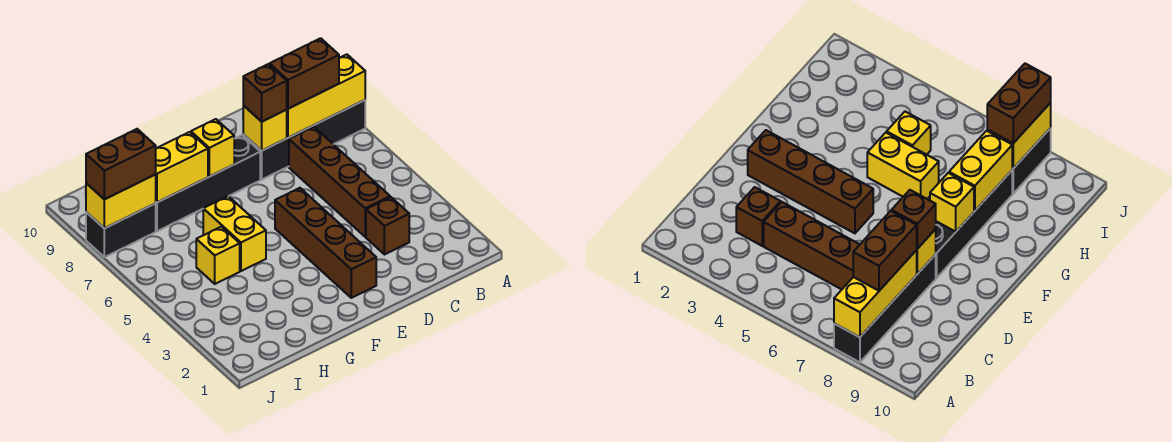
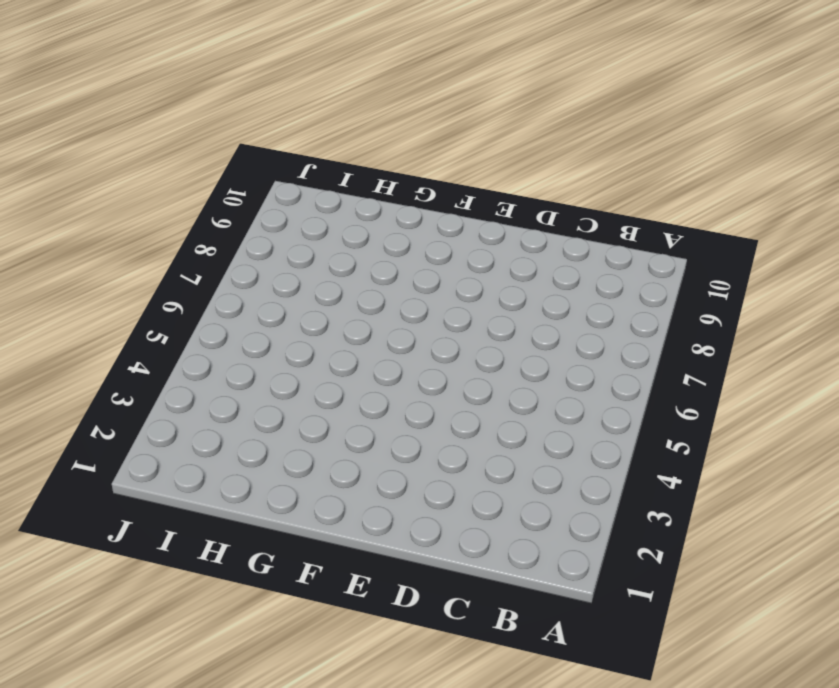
none -> black brick A8:D8 level 1
none -> brown brick C3 level 1
none -> brown brick C4:C7 level 1

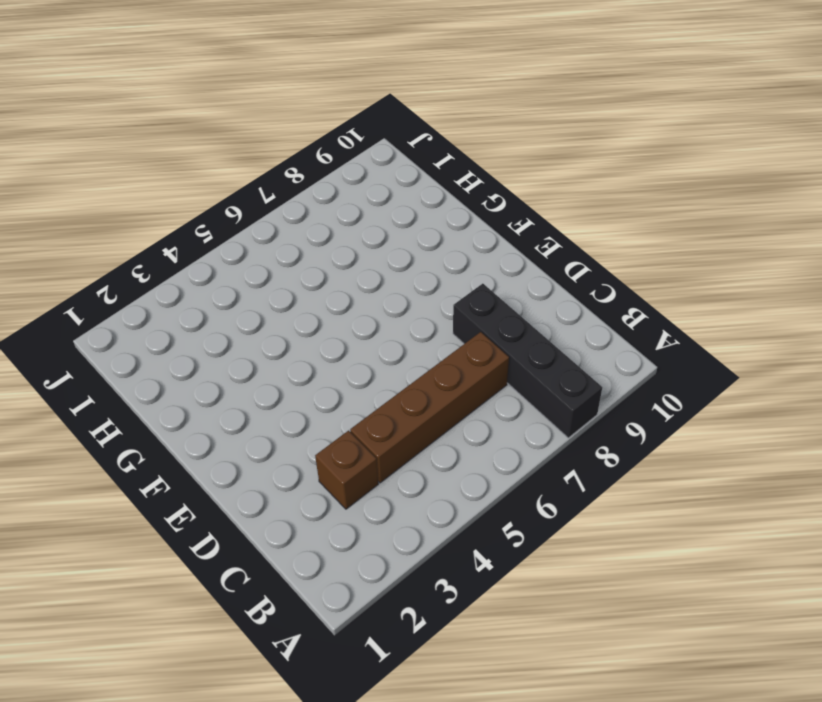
none -> brown brick E2:E5 level 1
none -> black brick E8:H8 level 1
none -> yellow brick G5:G6 level 1

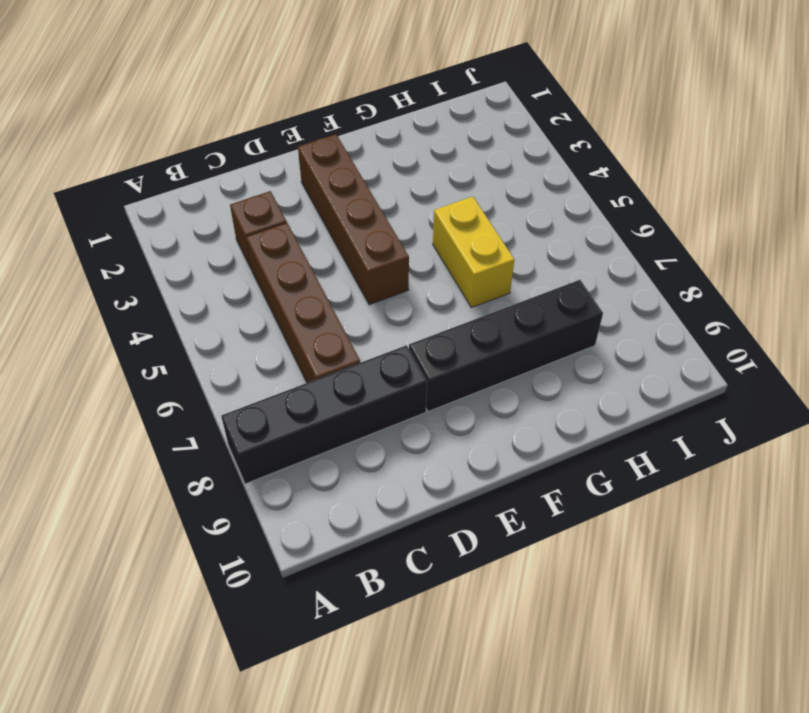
none -> yellow brick H5 level 1
none -> black brick I8:J8 level 1
none -> yellow brick A8:C8 level 2

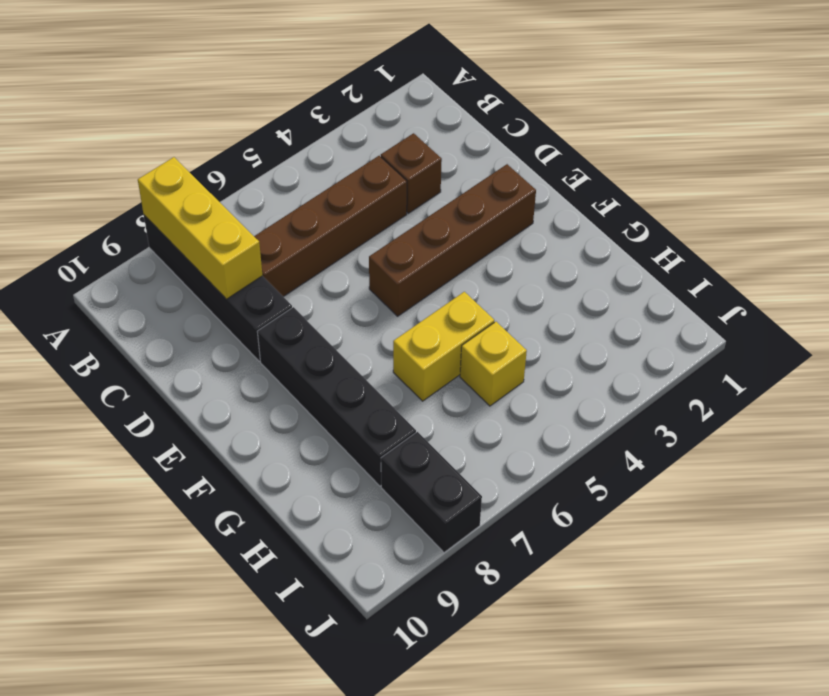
none -> yellow brick D8 level 2
none -> yellow brick F8 level 2
none -> yellow brick G8:H8 level 2

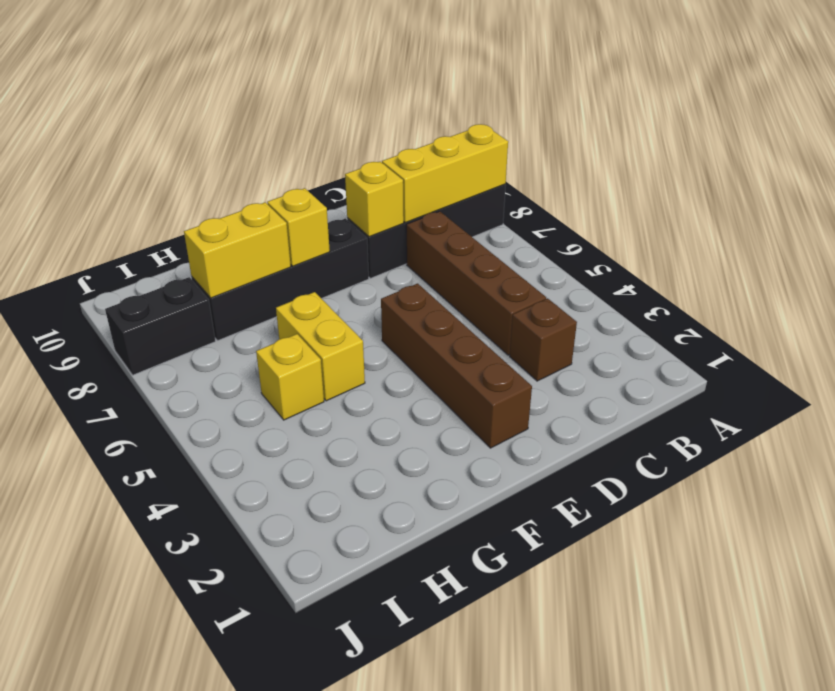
none -> yellow brick I8:J8 level 2
none -> brown brick B8:C8 level 3
none -> brown brick D8 level 3

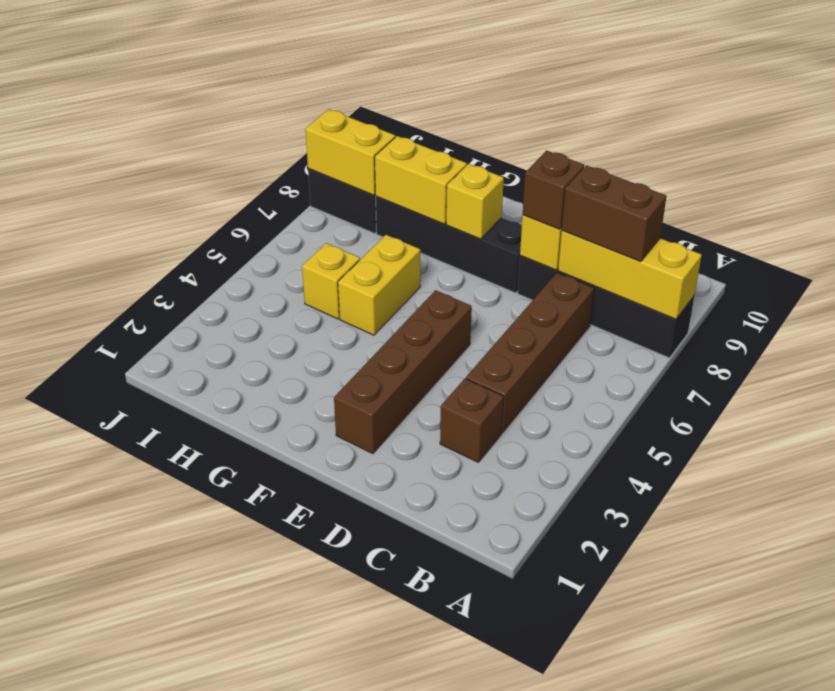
none -> brown brick I8:J8 level 3

